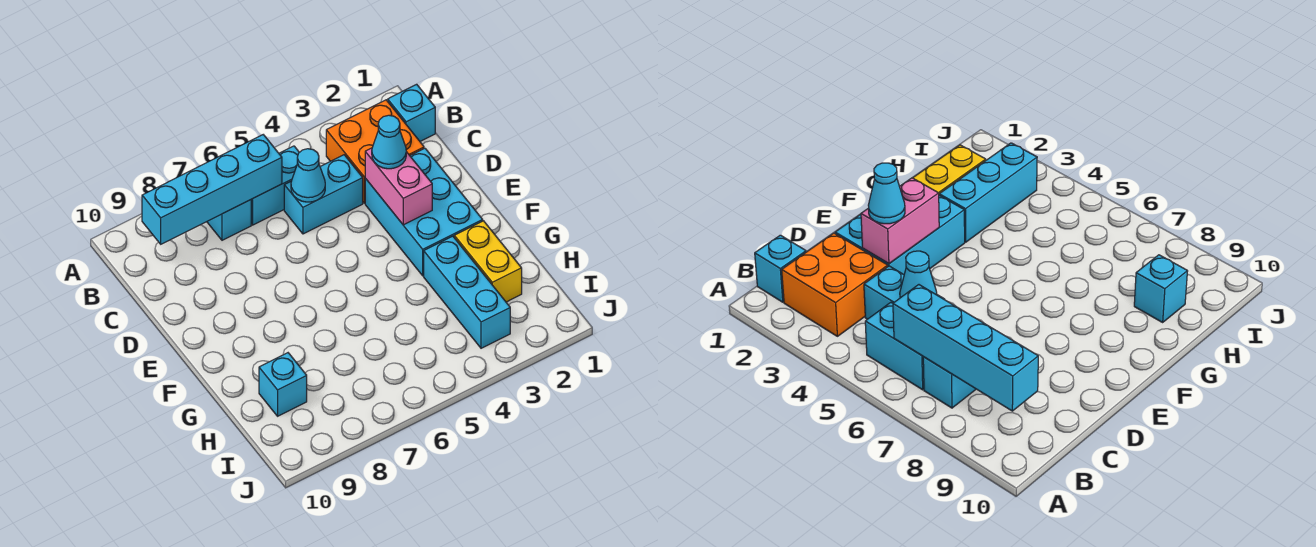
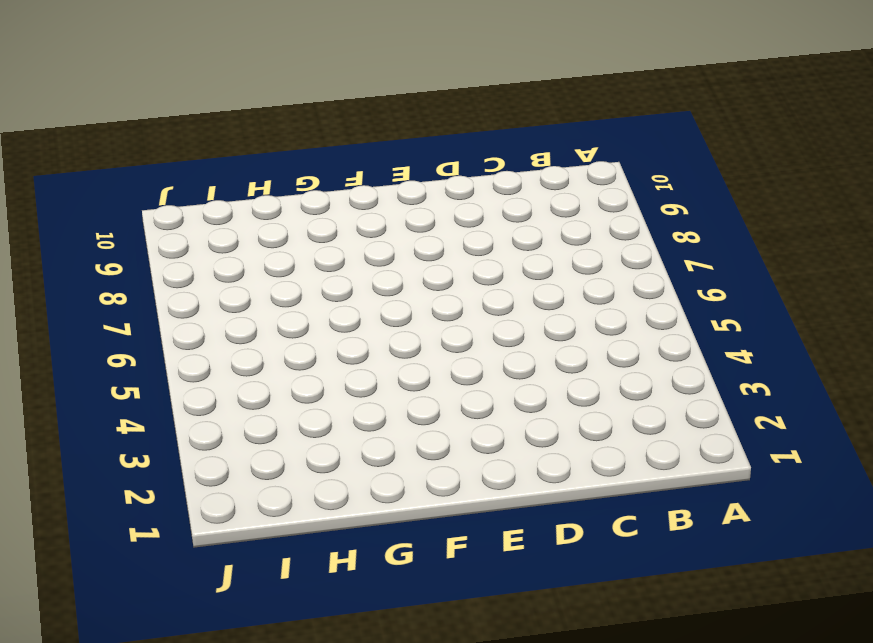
none -> cyan brick B1 level 1
none -> orange brick B2:C3 level 1
none -> cyan brick B5:B6 level 1

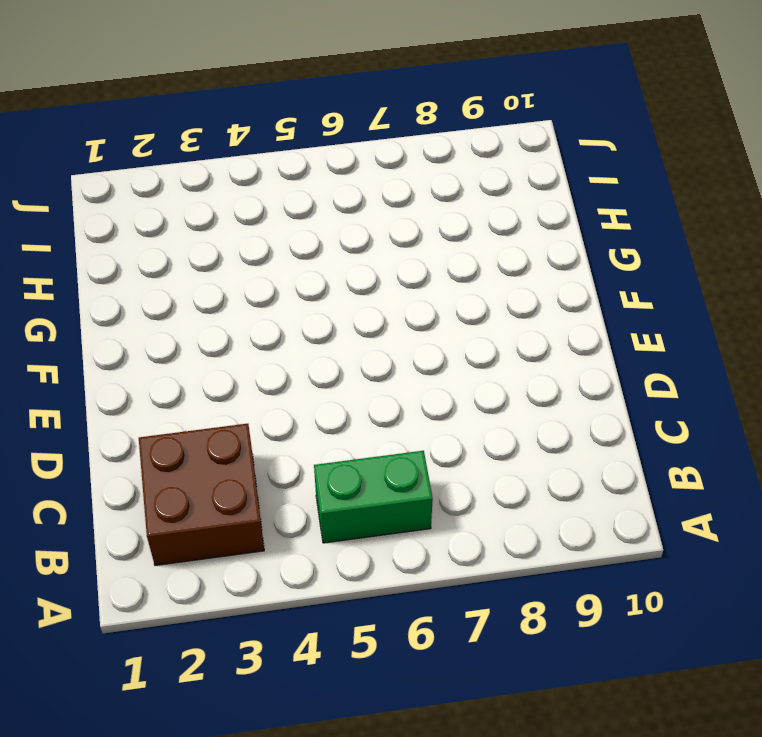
brown brick B2:C3 level 1 -> orange brick B2:C3 level 1
green brick B5:B6 level 1 -> cyan brick B5:B6 level 1
none -> cyan brick B1 level 1
none -> cyan brick B7 level 1
none -> cyan brick C4:C5 level 1

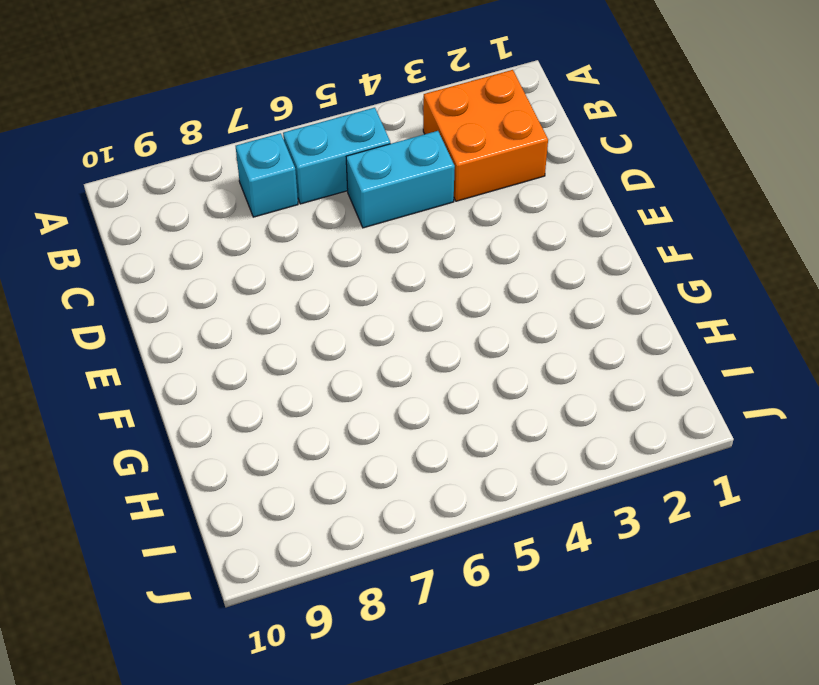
none -> cyan brick B1 level 1
none -> cyan brick D2:F3 level 1
none -> yellow brick G2:H2 level 1

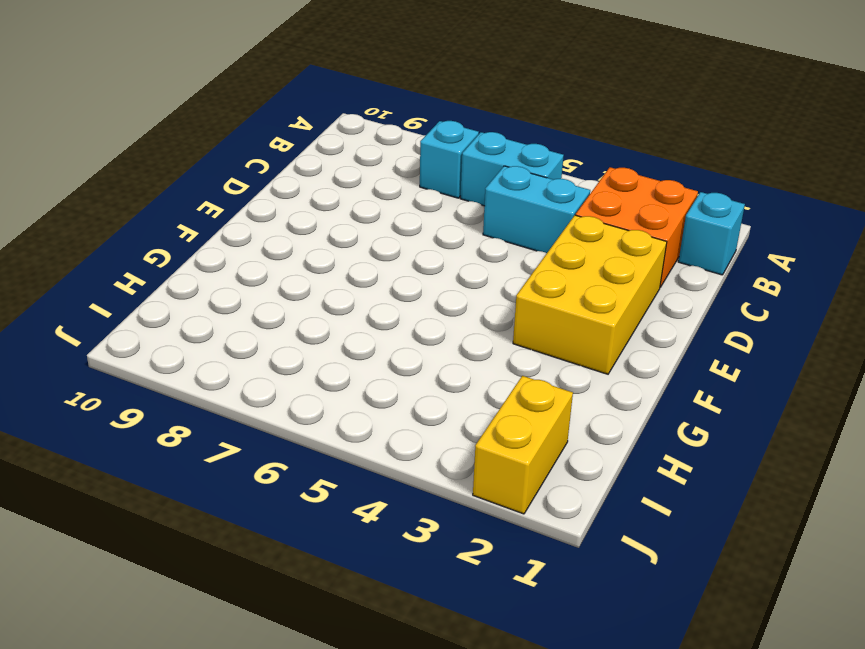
yellow brick D2:F3 level 1 -> cyan brick D2:F3 level 1
yellow brick I2:J2 level 1 -> yellow brick G2:H2 level 1
none -> cyan brick G3:I3 level 1
none -> cyan brick H9 level 1
none -> cyan brick B6:B9 level 2

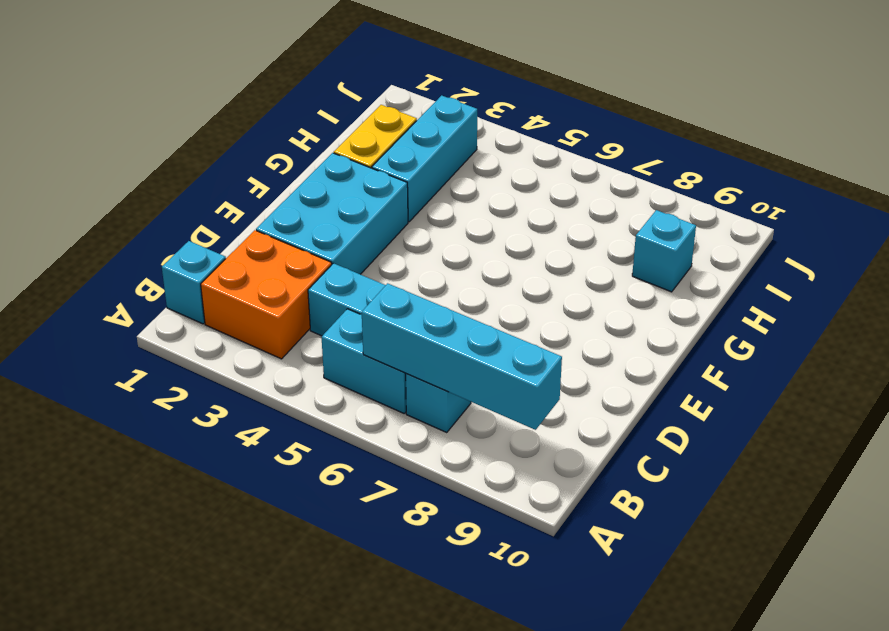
none -> cyan cone C5 level 2
none -> pink brick D3:E3 level 2
none -> cyan cone D3 level 3

